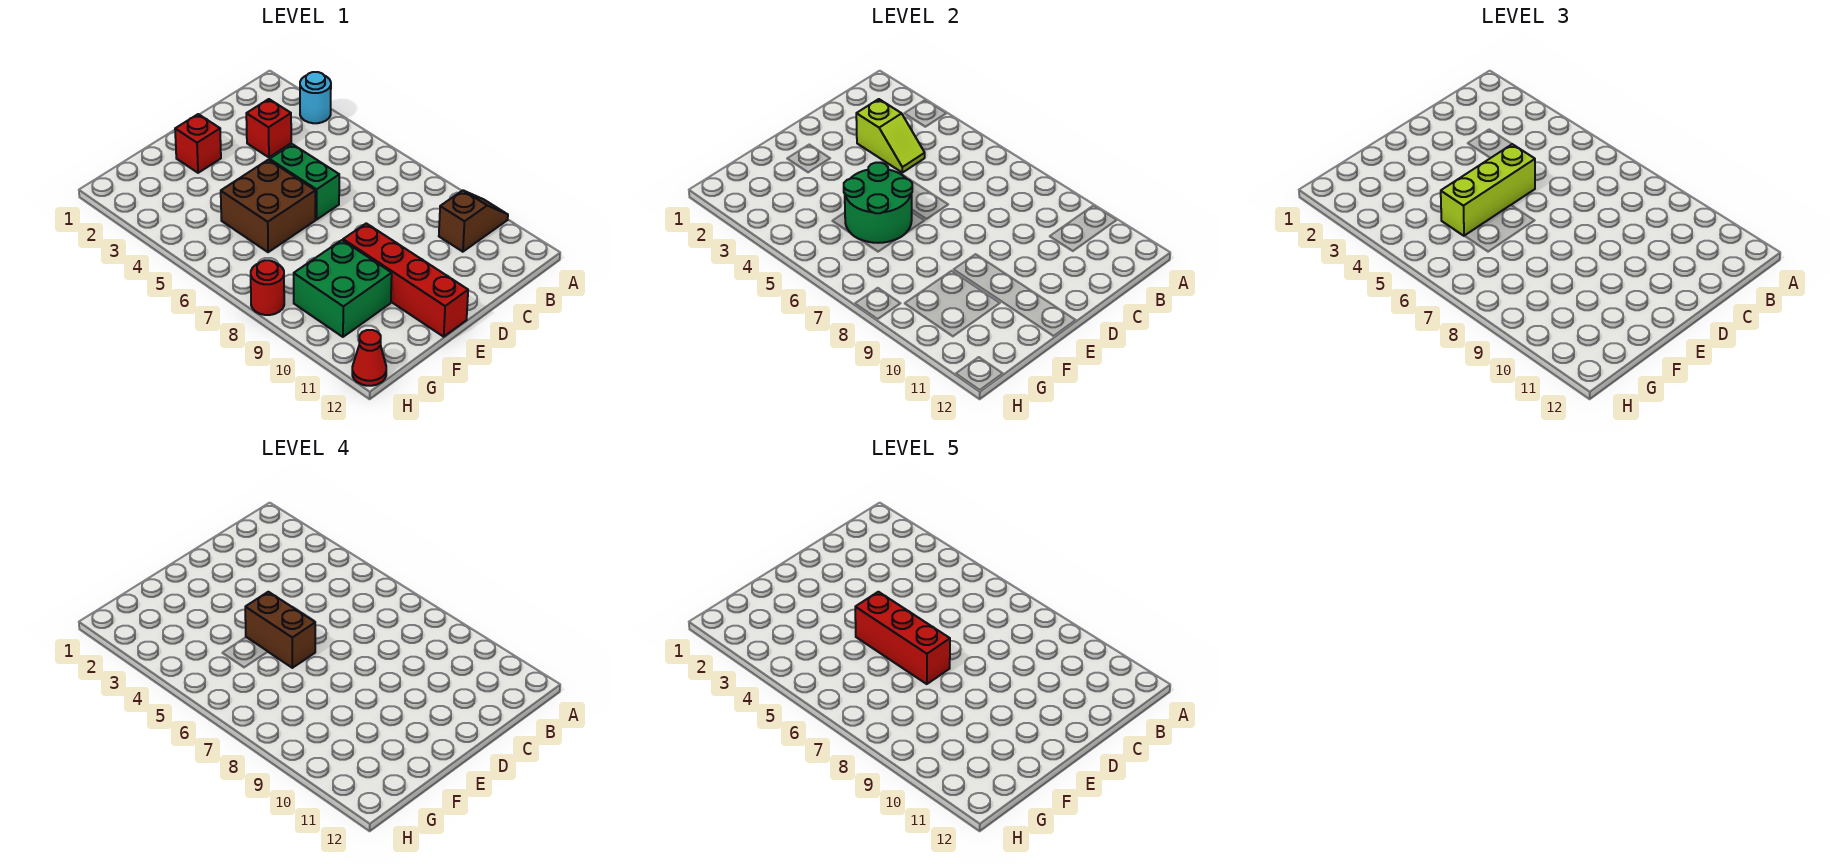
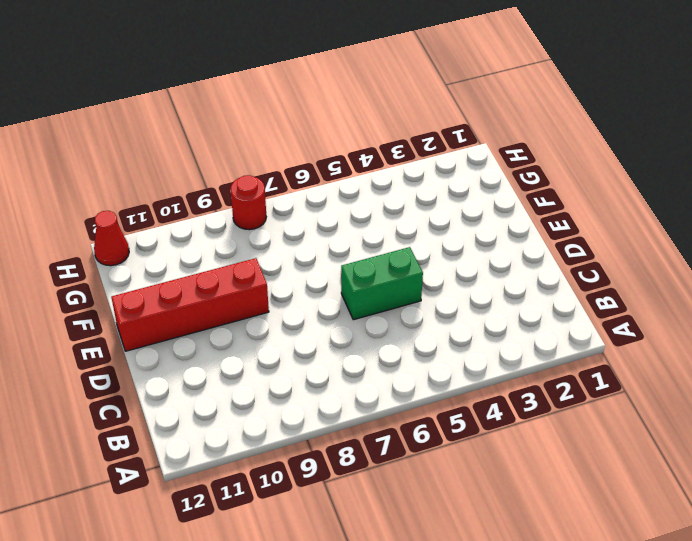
none -> cyan round brick A3 level 1
none -> brown slope A10:B10 level 1 top B
none -> red brick C3 level 1

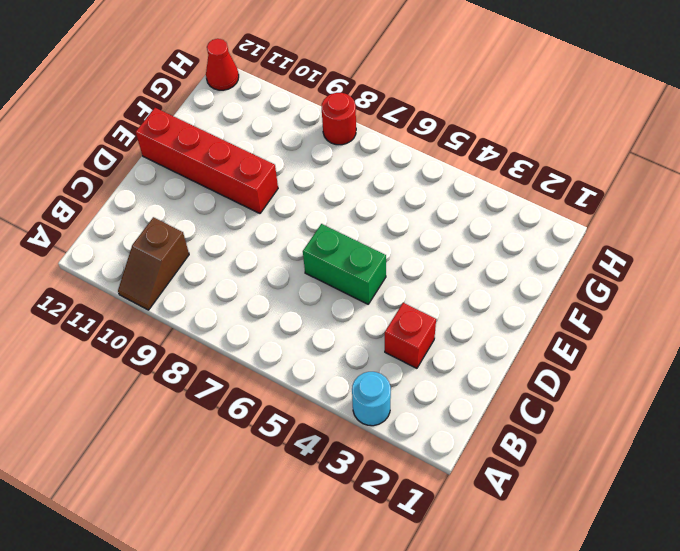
none -> red brick E2 level 1
none -> brown brick E5:F6 level 1
none -> green brick F9:G10 level 1

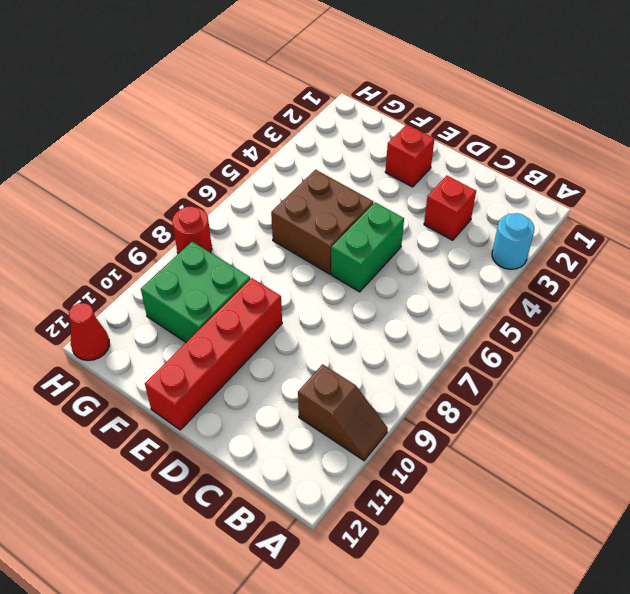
none -> lime slope C3:C4 level 2 top 3
none -> green round brick E5:F6 level 2
none -> lime brick D5:F5 level 3

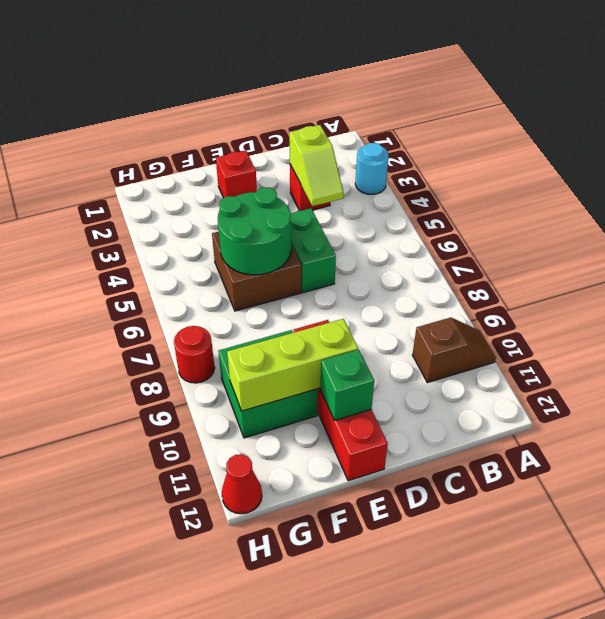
lime brick E10:G10 level 2 -> lime brick D5:F5 level 3
green brick E11 level 2 -> none
none -> brown brick E5:E6 level 4
none -> red brick E5:E7 level 5

